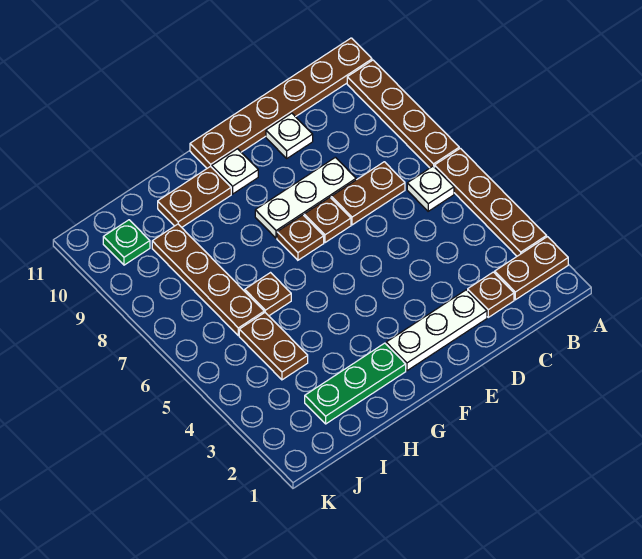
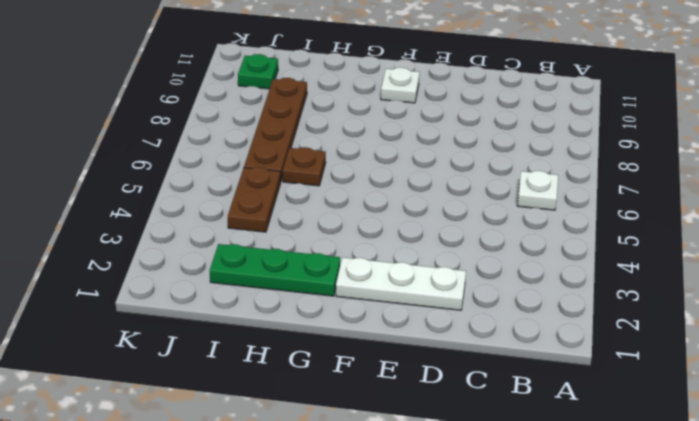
none -> brown plate A2:B2 level 1
none -> brown plate A3:A6 level 1
none -> brown plate A7:A10 level 1

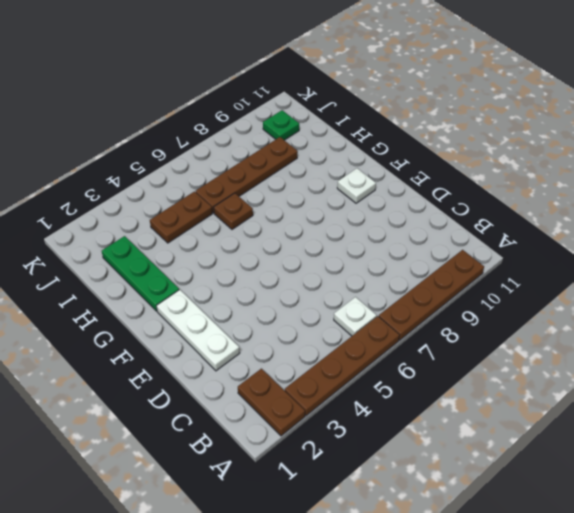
none -> brown plate A11:F11 level 1
none -> brown plate C2 level 1
none -> brown plate C7:D7 level 1

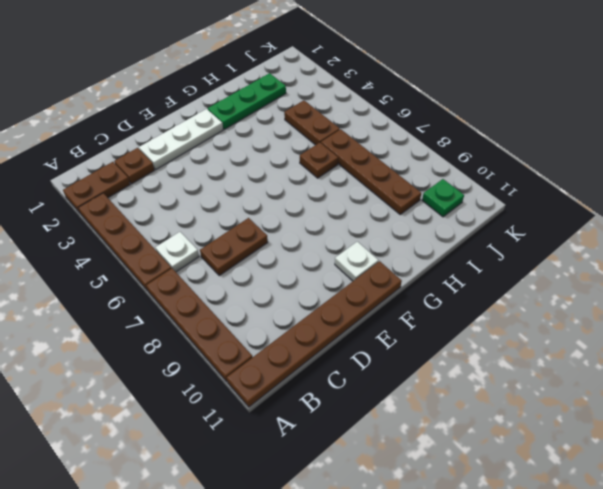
none -> white plate D8:F8 level 1
none -> white plate D10 level 1
none -> brown plate E7 level 1

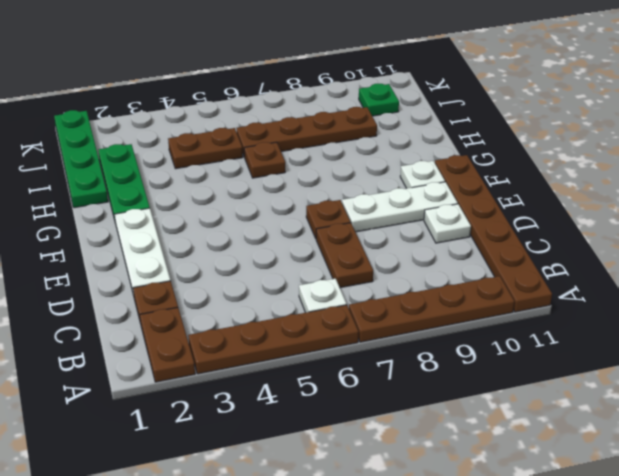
white plate E8:E10 level 1 -> white plate D8:F8 level 1
green plate H1:K1 level 1 -> none
none -> brown plate F7 level 1
none -> brown plate G10:H10 level 1

